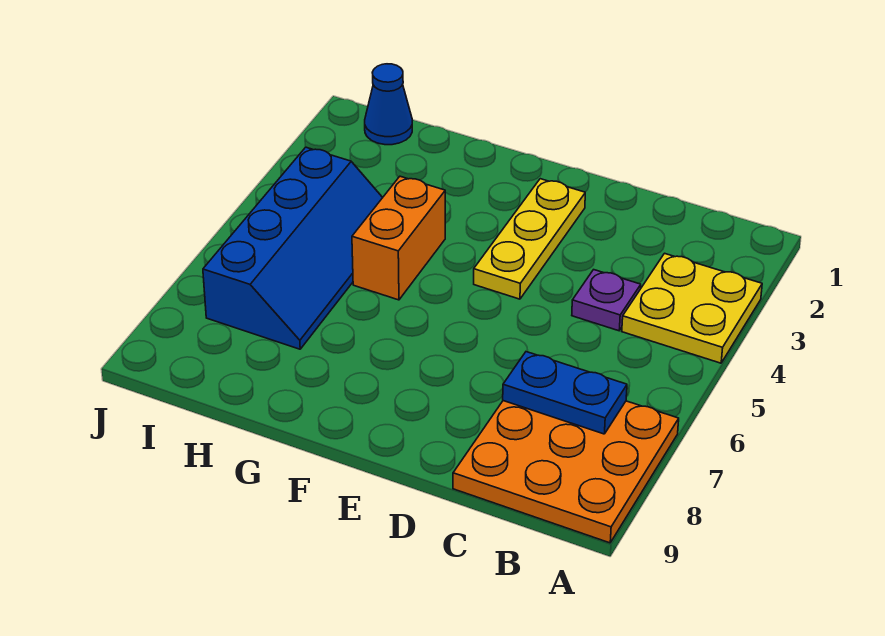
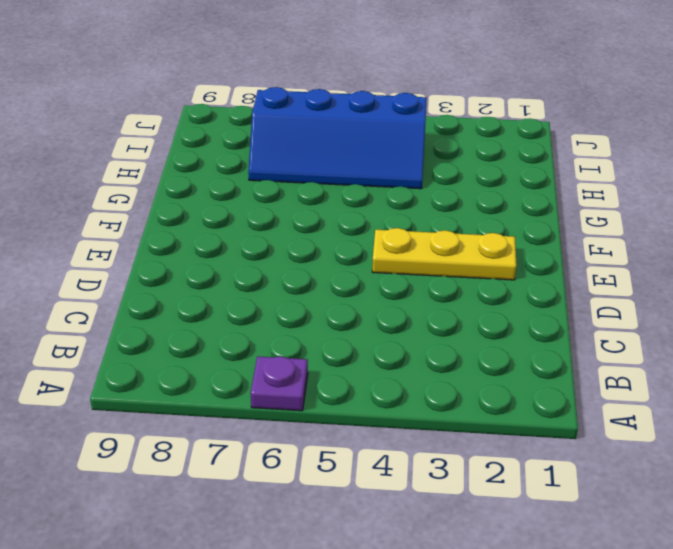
purple plate A6 level 1 -> purple plate C4 level 1
none -> yellow plate A3:B4 level 1
none -> orange plate A7:C9 level 1

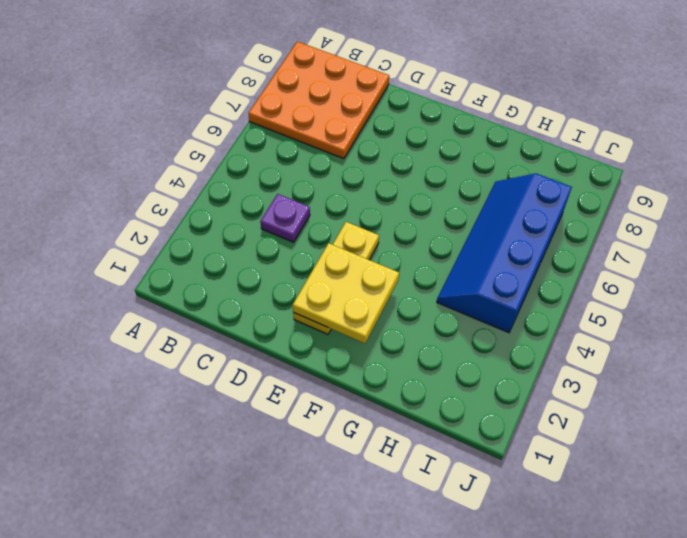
yellow plate E2:F3 level 2 -> yellow plate A3:B4 level 1
none -> orange brick G4:G5 level 1
none -> blue cone I1 level 1

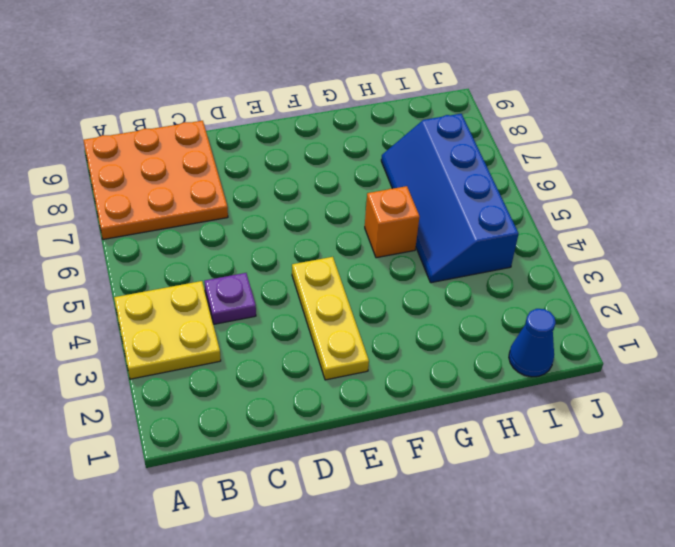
orange brick G5 level 1 -> orange brick G4:G5 level 1
none -> blue plate B7:C7 level 2

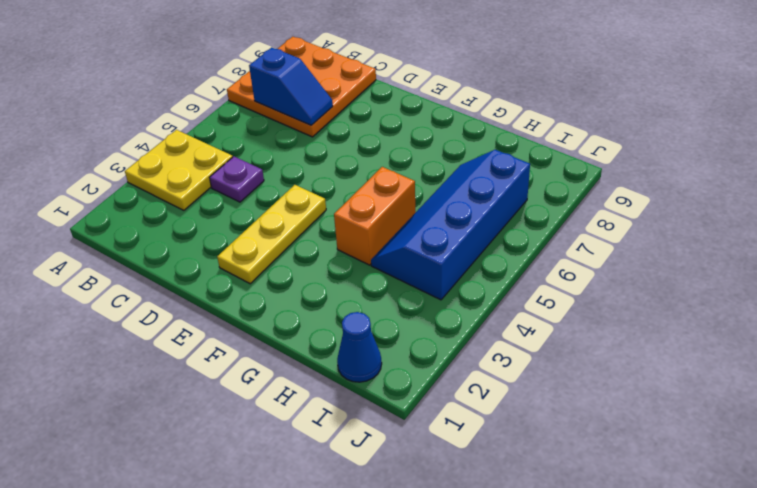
blue slope B7:C7 level 2 top B -> blue plate B7:C7 level 2

